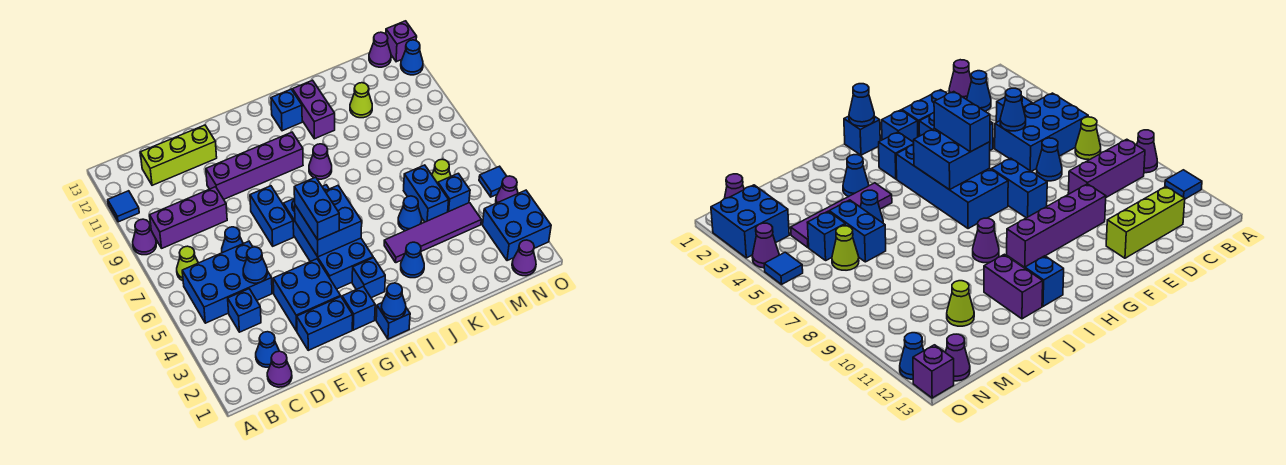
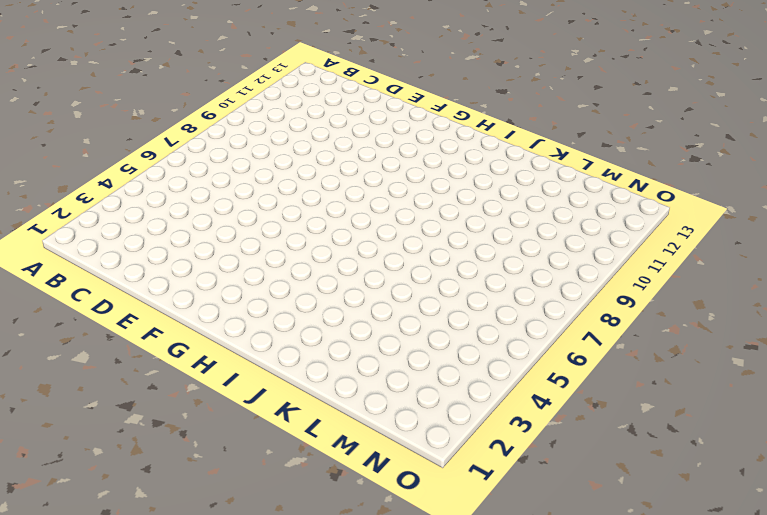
none -> purple cone A9 level 1
none -> blue tile A11 level 1
none -> blue brick B5:D6 level 1
none -> lime cone B7 level 1

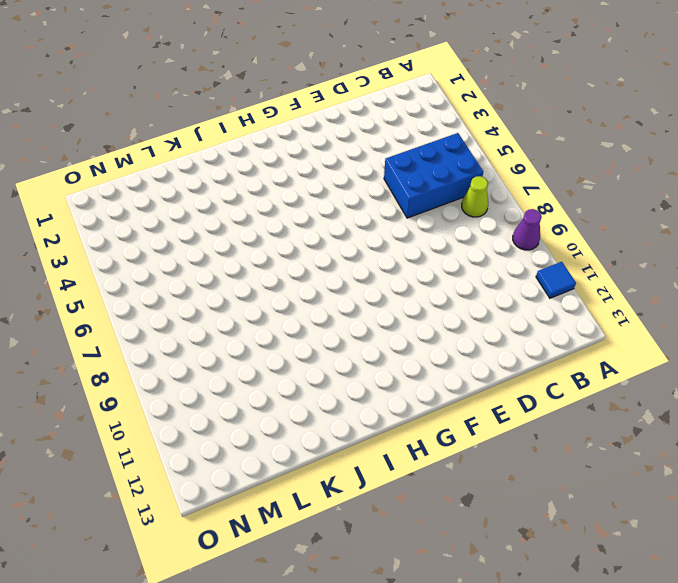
none -> purple brick B9:D9 level 1
none -> purple cone C1 level 1
none -> blue cone C2 level 1
none -> blue brick C4 level 1

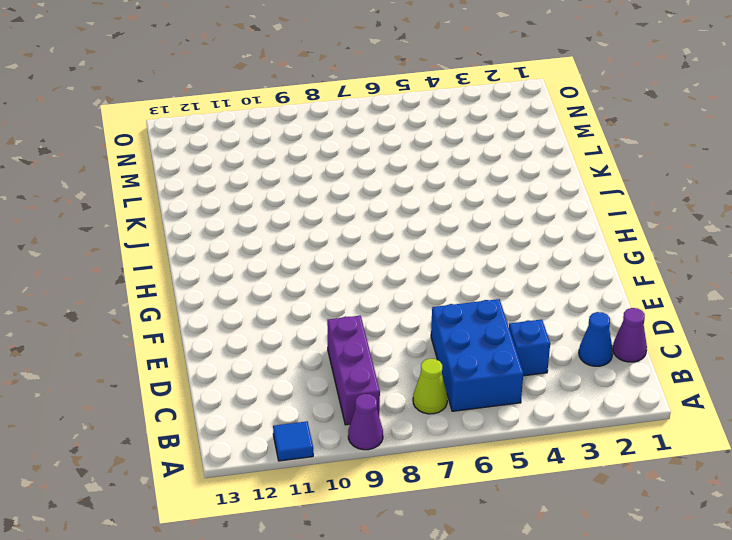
none -> lime brick C12:E12 level 1
none -> blue cone D7 level 1
none -> blue brick E2:F2 level 1
none -> blue brick E3:F4 level 1

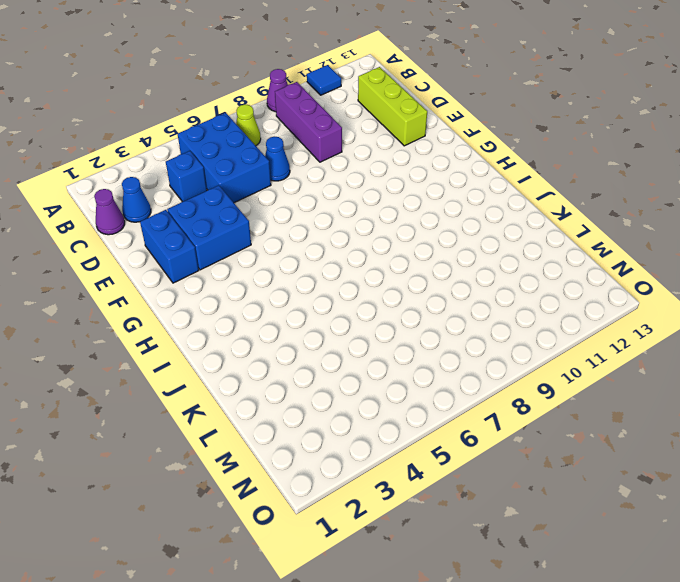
none -> purple brick E10:H10 level 1
none -> blue brick F7:F8 level 1
none -> blue brick G2 level 1
none -> blue brick G4:H7 level 1

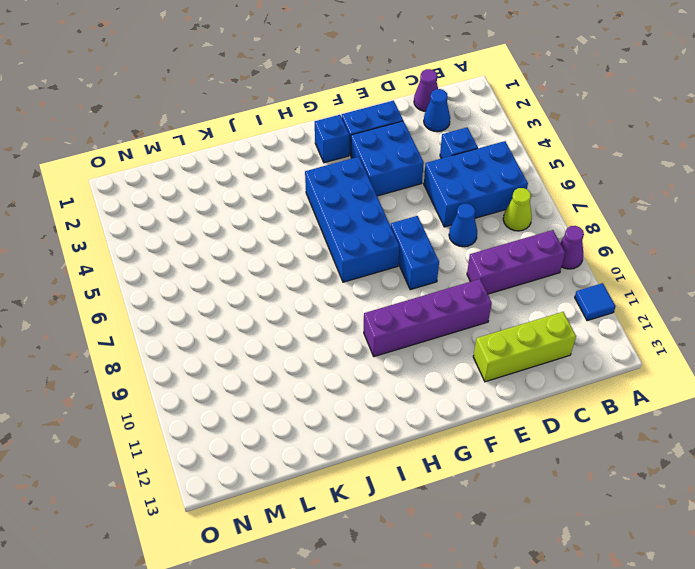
none -> blue brick H1 level 1
none -> blue brick H3 level 1
none -> purple cone I9 level 1
none -> blue brick I12 level 1

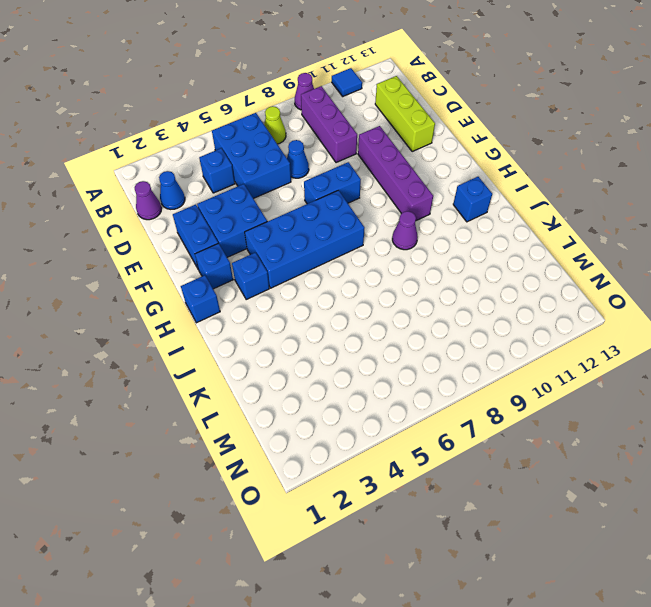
none -> blue cone J3 level 1
none -> purple tile J4:M4 level 1
none -> purple brick J11:J12 level 1
none -> blue cone K5 level 1

